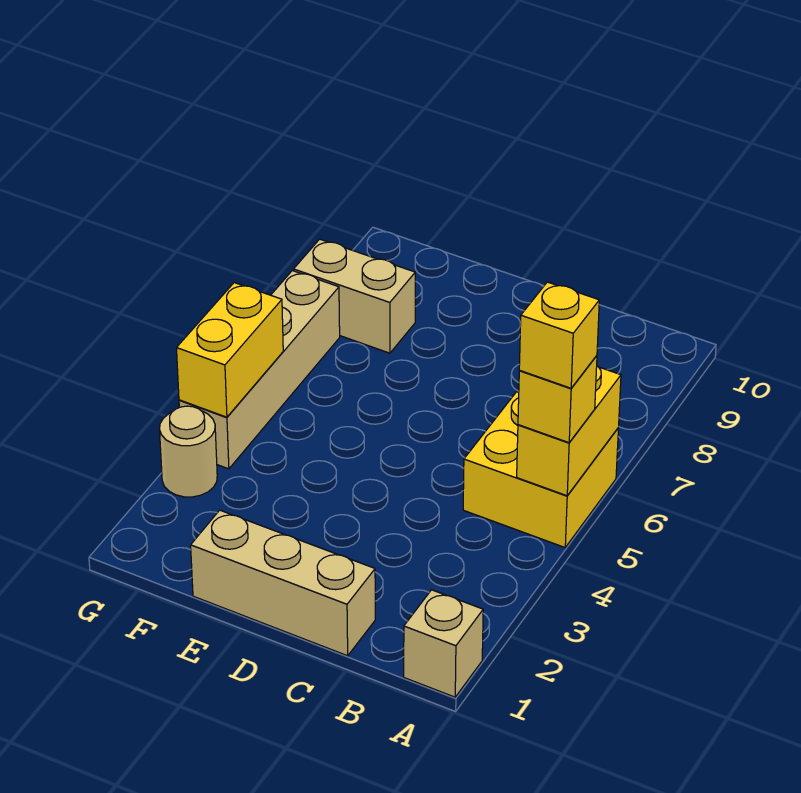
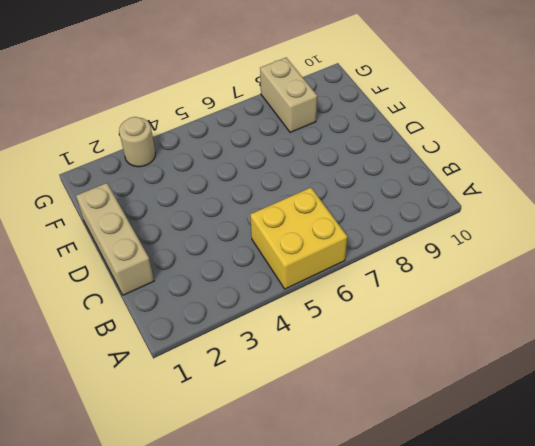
none -> tan brick A1 level 1
none -> tan brick G4:G7 level 1

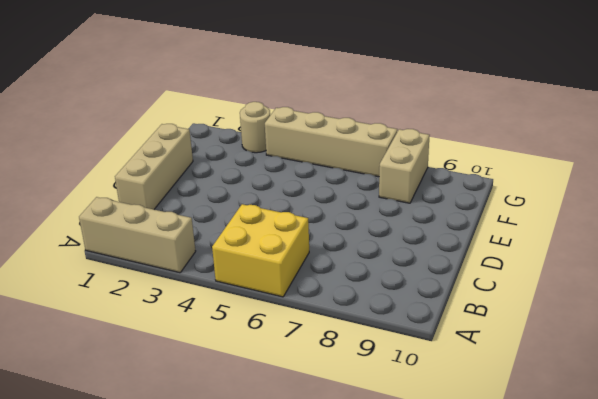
tan brick A1:A3 level 1 -> tan brick A1 level 1
none -> yellow brick A5:A6 level 2
none -> yellow brick G4:G5 level 2

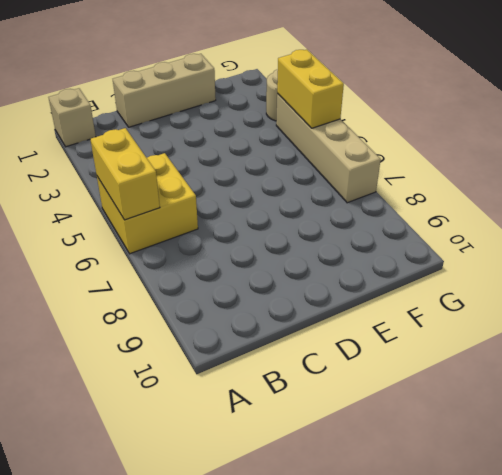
none -> tan brick F8:G8 level 1
none -> yellow brick A5 level 3

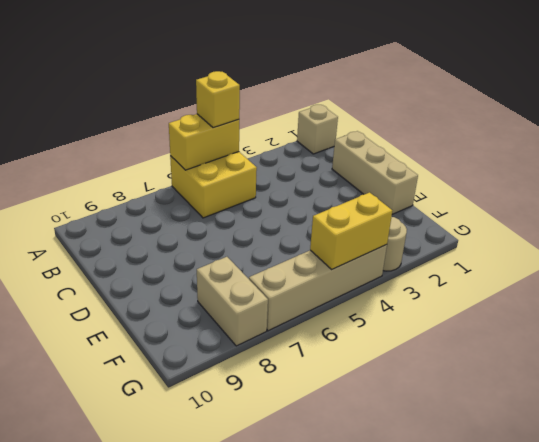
none -> yellow brick A5 level 4

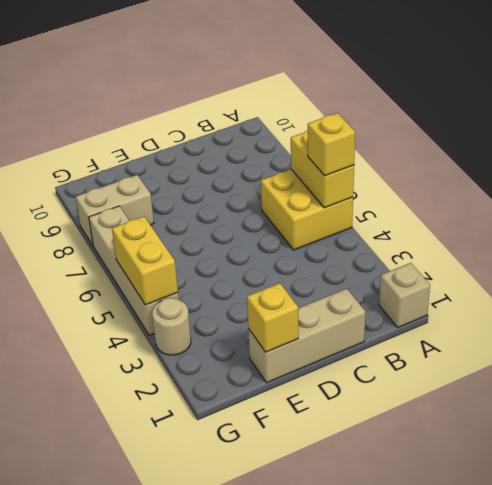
yellow brick E1 level 2 -> yellow brick A5 level 4

